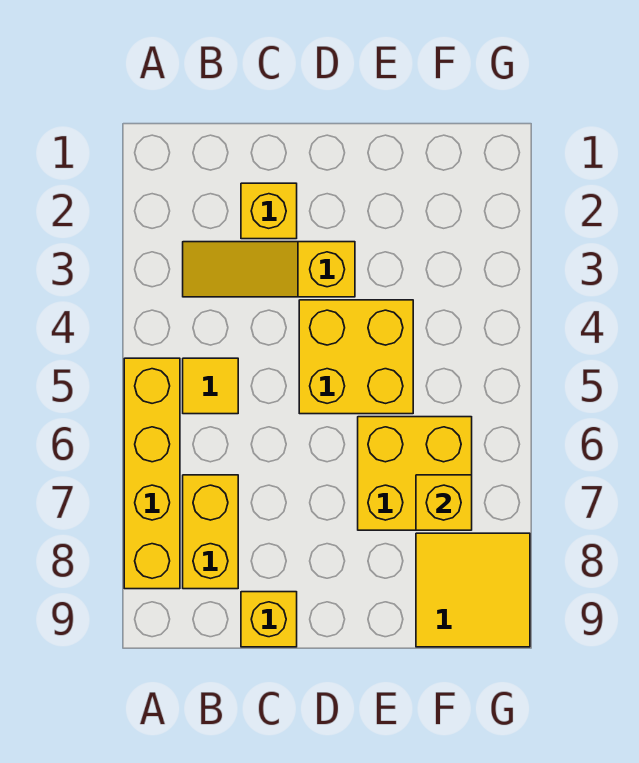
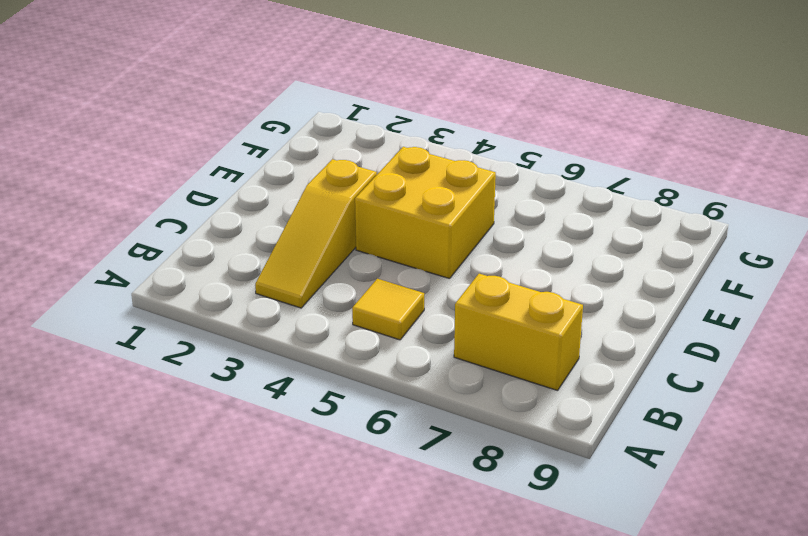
none -> yellow brick A5:A8 level 1
none -> yellow brick C2 level 1

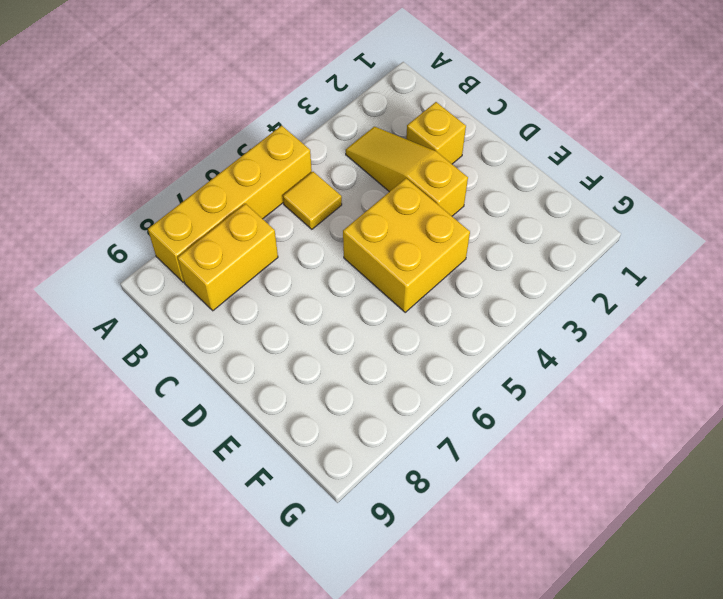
none -> yellow brick C9 level 1
none -> yellow brick E6:F7 level 1

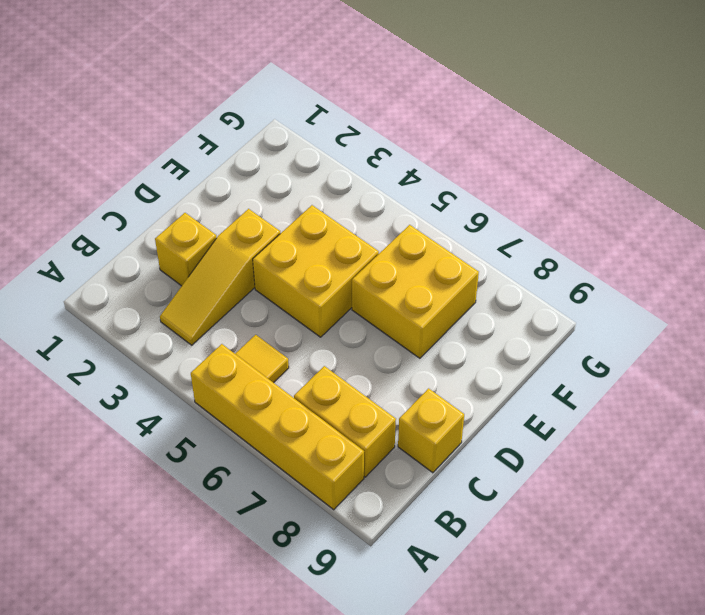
none -> yellow tile F8:G9 level 1
none -> yellow brick F7 level 2

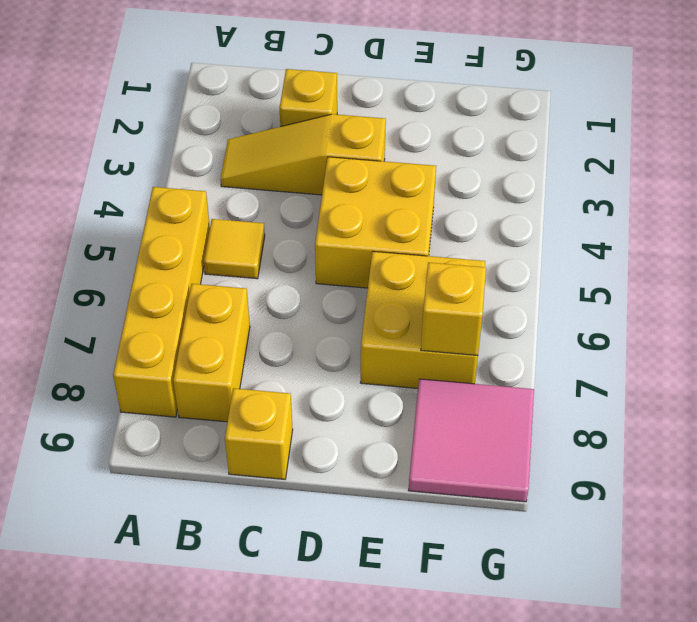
pink tile F8:G9 level 1 -> yellow tile F8:G9 level 1

